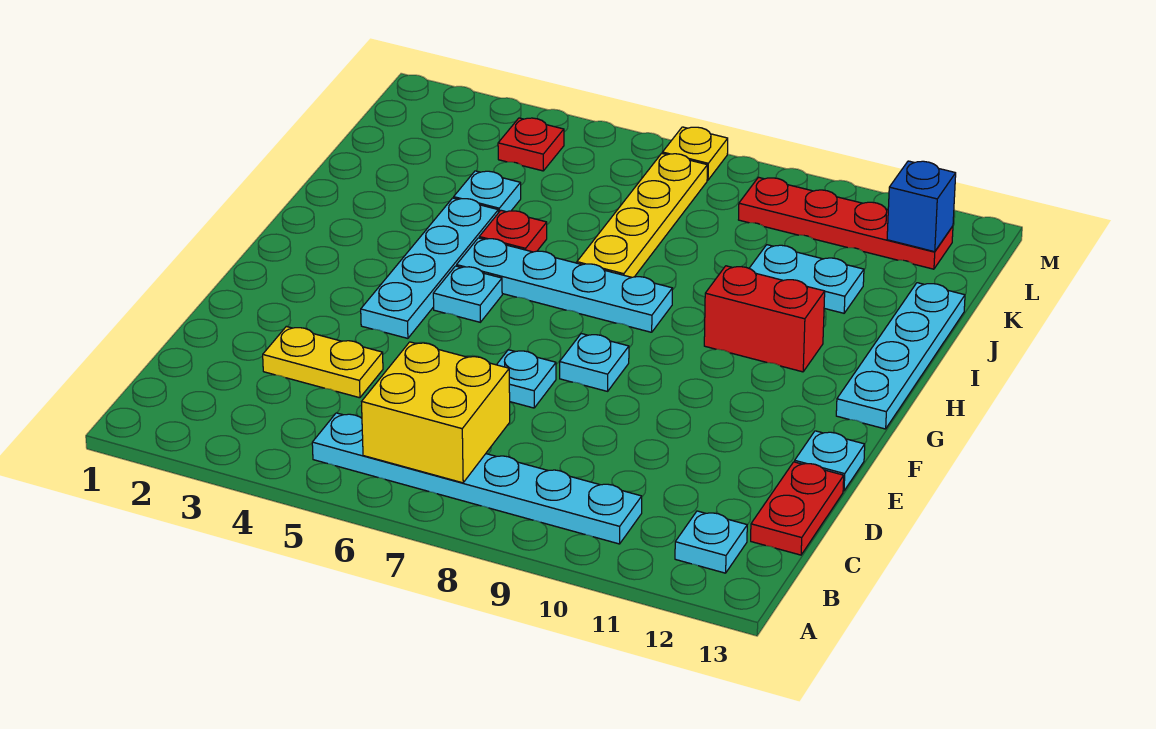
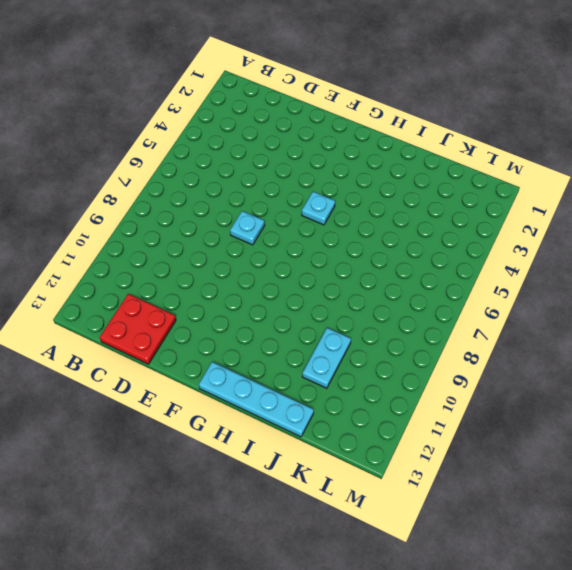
red plate C12:D13 level 1 -> red plate C13:D13 level 1
none -> cyan plate B5:B10 level 1
none -> cyan plate B12 level 1
none -> yellow plate D3:D4 level 1

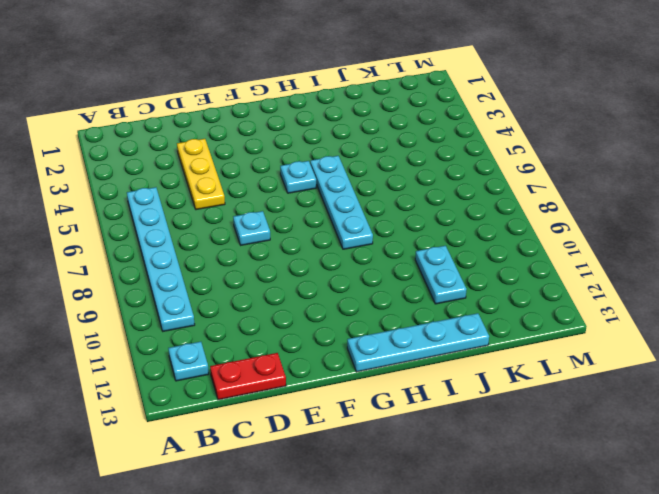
yellow plate D3:D5 level 1 -> yellow plate D3:D4 level 1
none -> cyan plate E13 level 1
none -> cyan plate F4:I4 level 1
none -> cyan plate F8 level 1

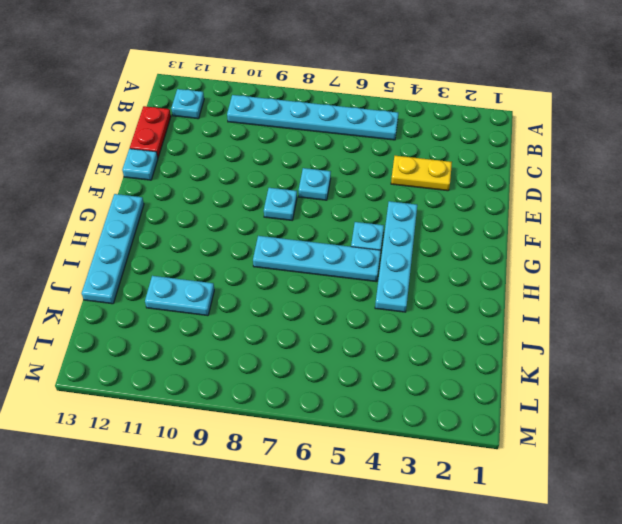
none -> red brick H10:H11 level 1
none -> red plate I5 level 1
none -> yellow plate I7:L7 level 1

